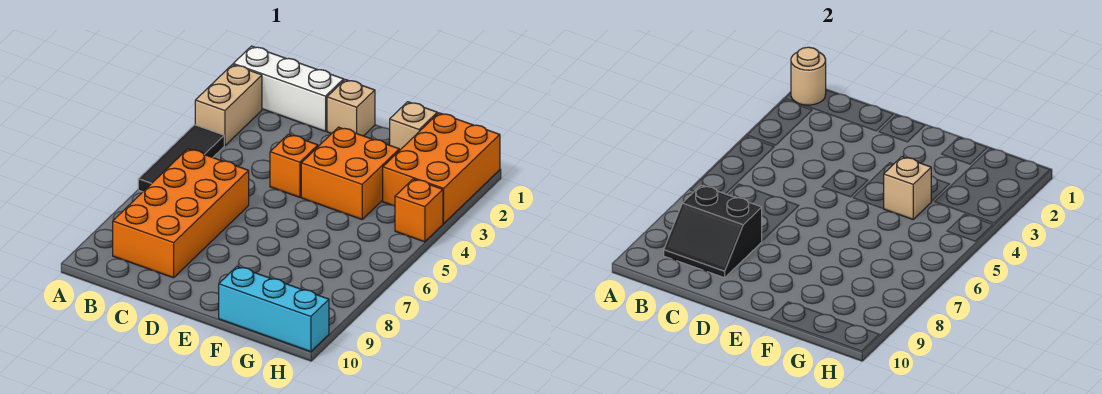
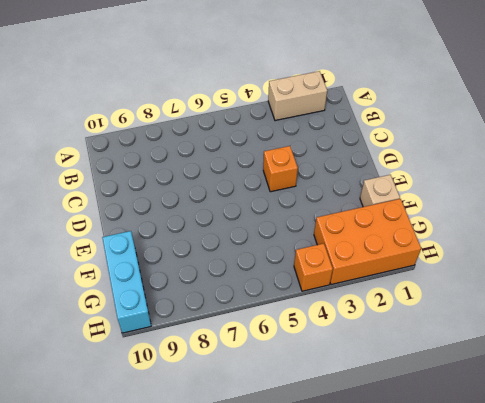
none -> white brick A1:C1 level 1
none -> black tile A4:A6 level 1
none -> orange brick B6:C9 level 1

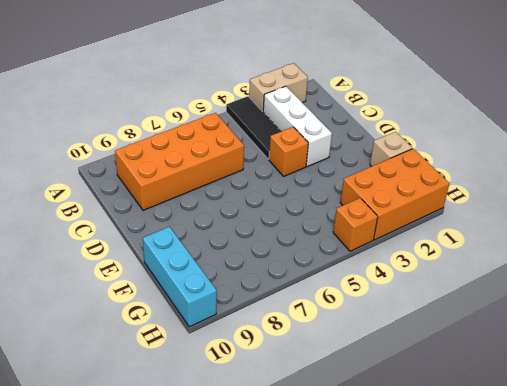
black tile A4:C4 level 1 -> black tile A4:A6 level 1
white brick B3:D3 level 1 -> white brick A1:C1 level 1
none -> tan brick D1 level 1
none -> orange brick E3:F4 level 1
none -> tan round brick A1 level 2

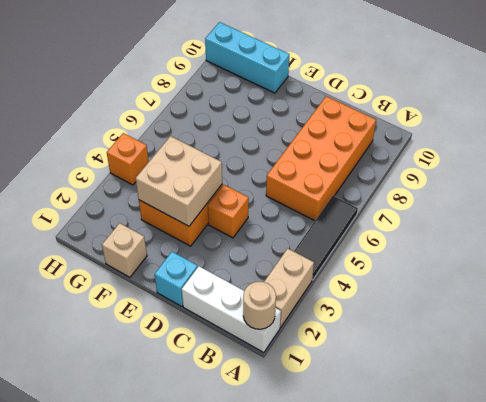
cyan brick D1 level 1 -> tan brick D1 level 1
tan brick E3:F4 level 2 -> tan brick F4 level 2
none -> orange brick G1:H3 level 1
none -> black slope B8:C9 level 2 top 8

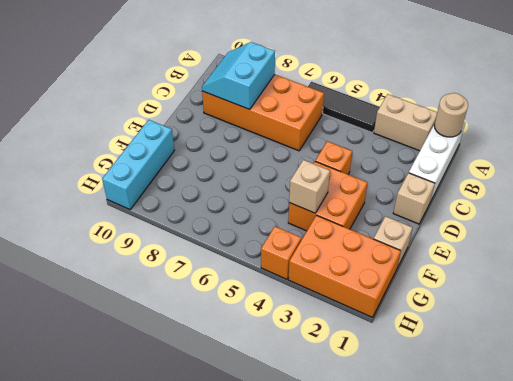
cyan slope B8:C9 level 2 top 8 -> black slope B8:C9 level 2 top 8

